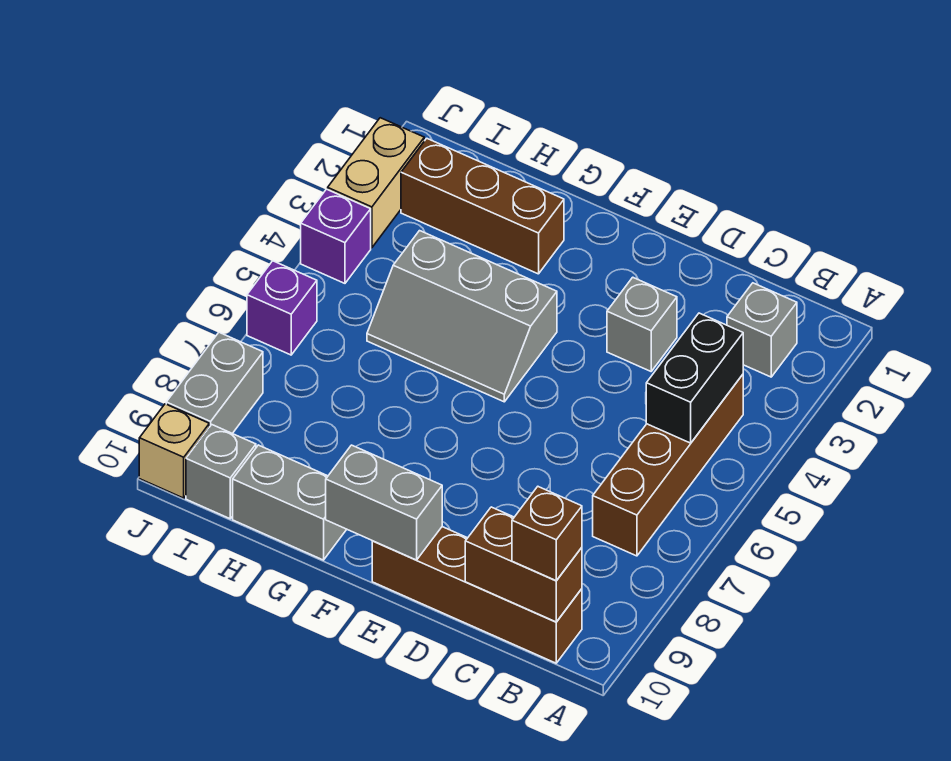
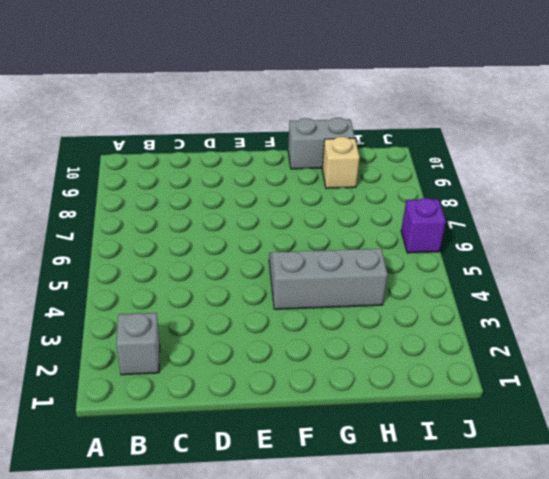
tan brick H9 level 1 -> tan brick J10 level 1
none -> brown brick B4:B7 level 1
none -> brown brick B10:E10 level 1
none -> grey brick D3 level 1

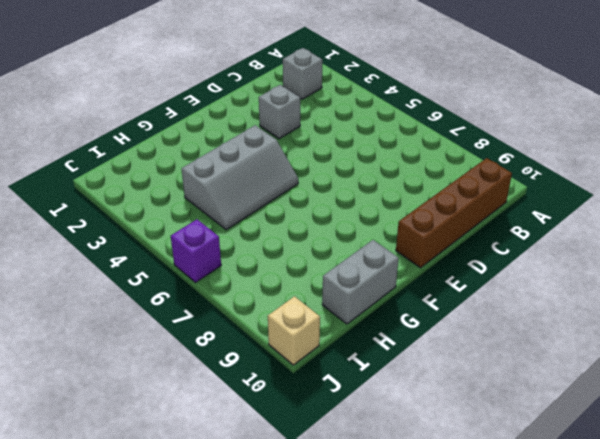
none -> brown brick B4:B7 level 1
none -> brown brick G2:I2 level 1
none -> grey brick I10 level 1

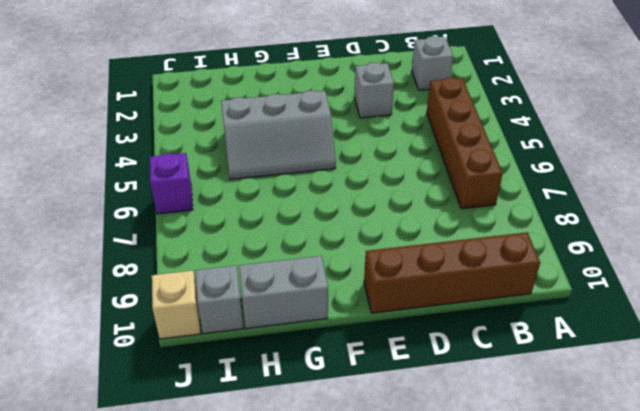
none -> brown brick G2:I2 level 1
none -> tan brick J2:J3 level 1
none -> purple brick J4 level 1

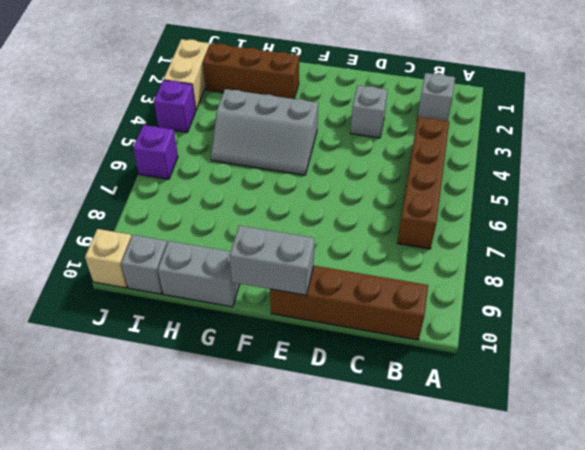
none -> grey brick J8:J9 level 1
none -> black brick B4:B5 level 2
none -> brown brick B10:C10 level 2

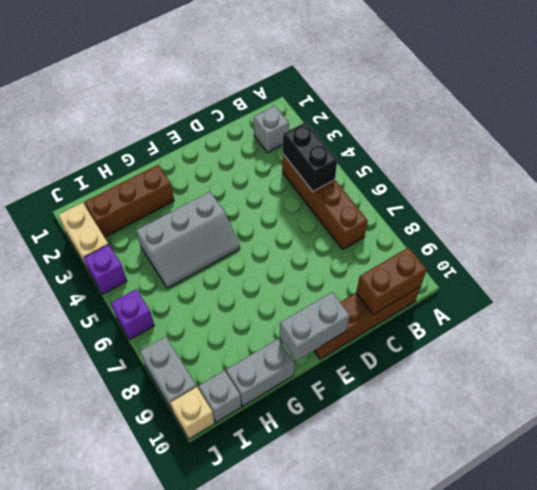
none -> grey brick D3 level 1
none -> brown brick B10 level 3

